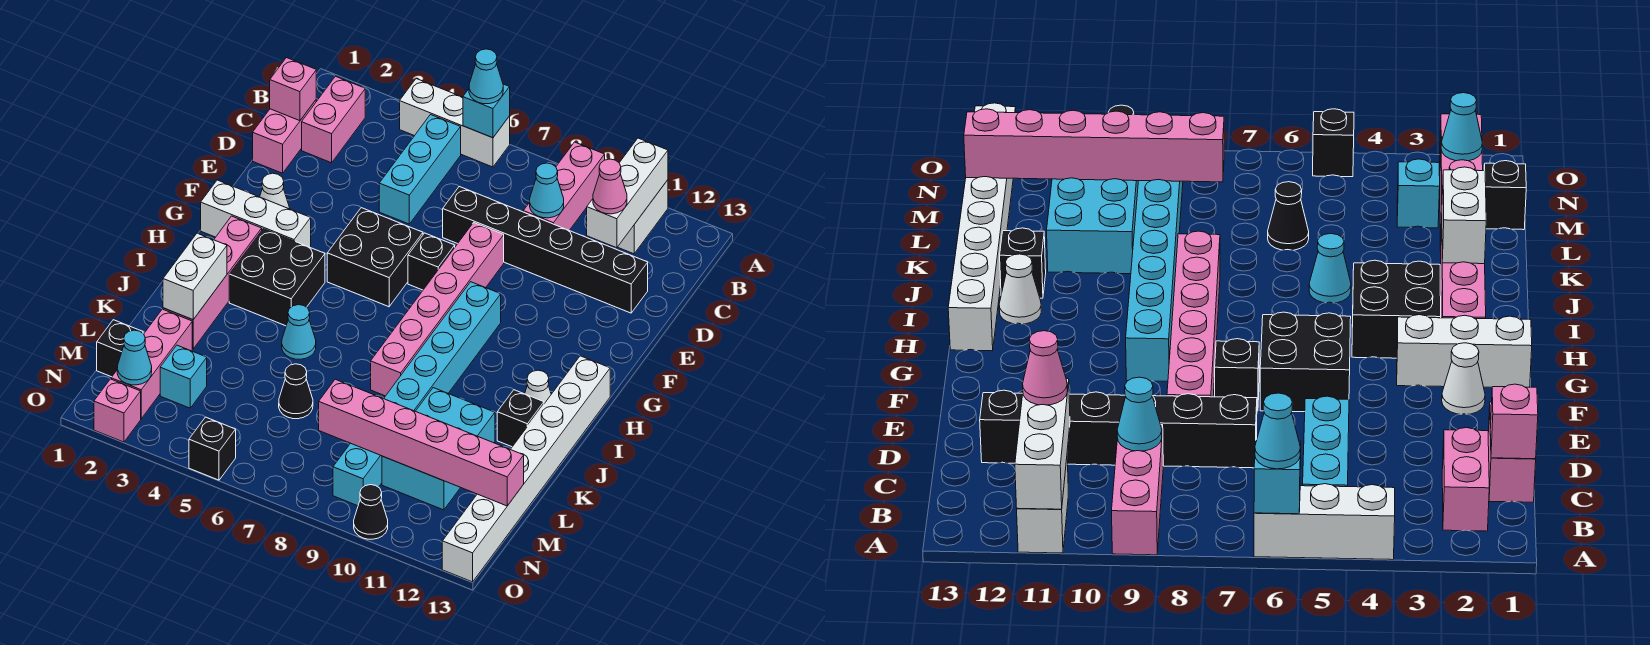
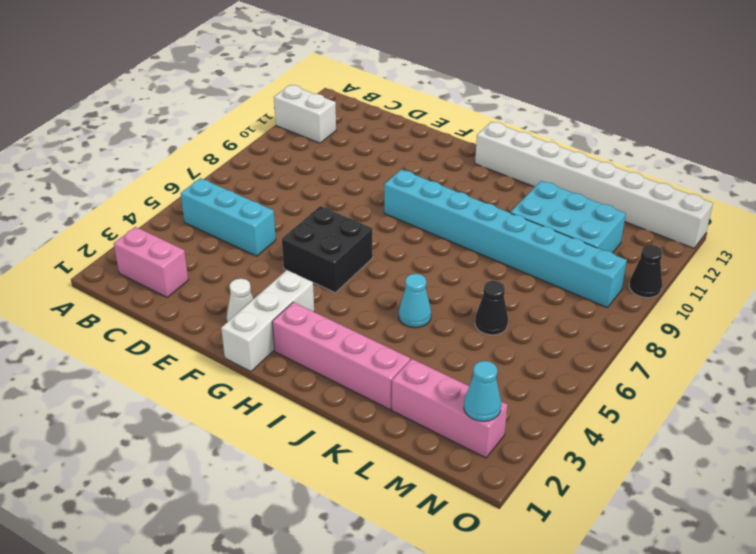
none -> white brick A4:A6 level 1
none -> pink brick A9:C9 level 1
none -> pink brick C1:D1 level 1
none -> black brick D7:D12 level 1

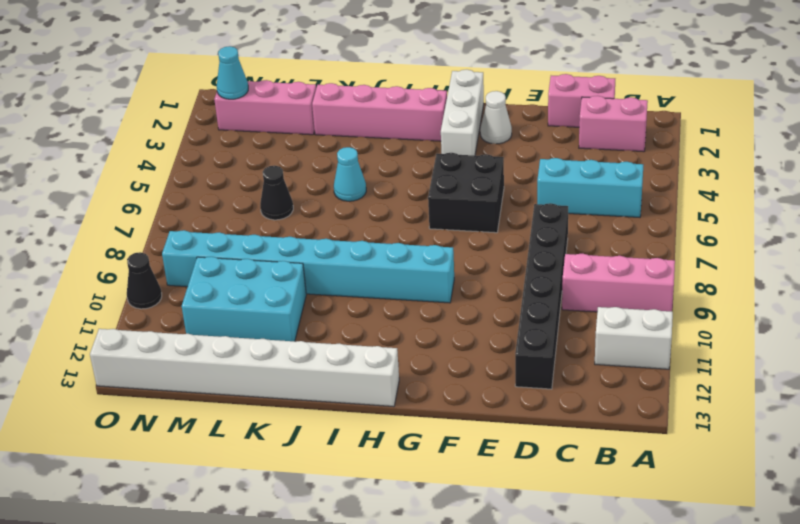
none -> white brick A4:A6 level 1
none -> pink brick E8:J8 level 1
none -> black brick F7 level 1
none -> black brick H3:I4 level 1

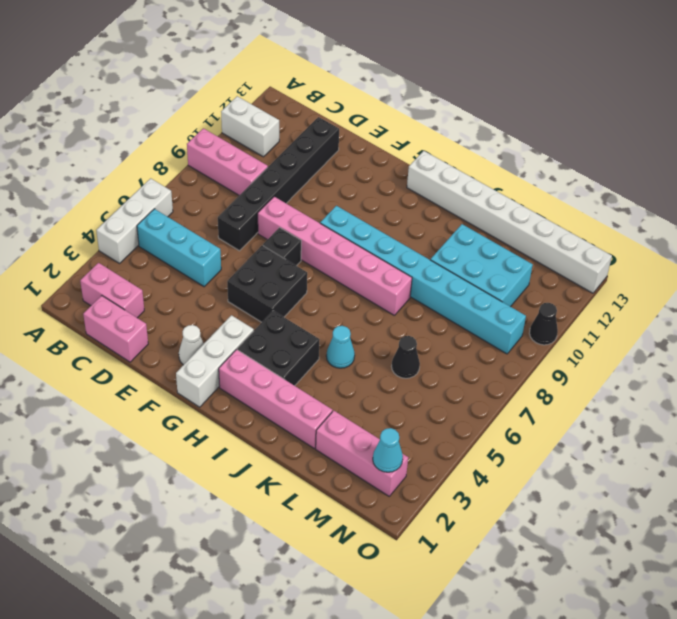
none -> white cone I12 level 1
none -> black brick J12 level 1
none -> black brick M1 level 1
none -> cyan brick M3 level 1

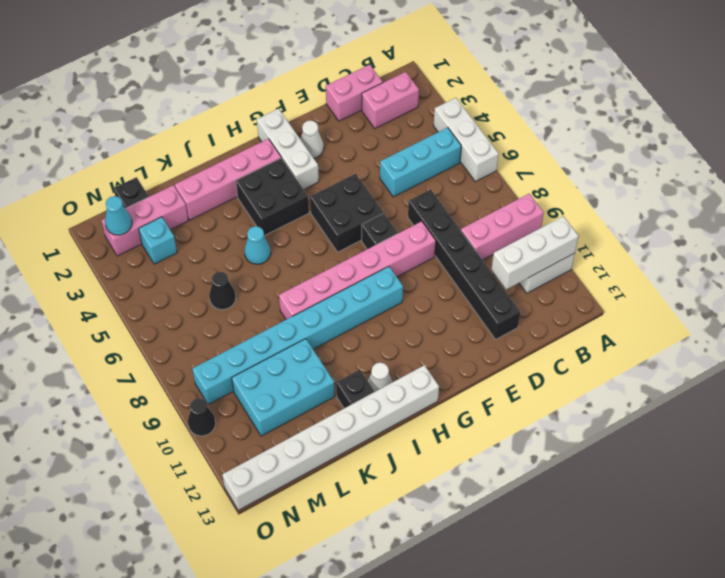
none -> pink brick O2 level 1
none -> black brick O5 level 1
none -> cyan brick A6 level 2
none -> pink brick C1 level 2

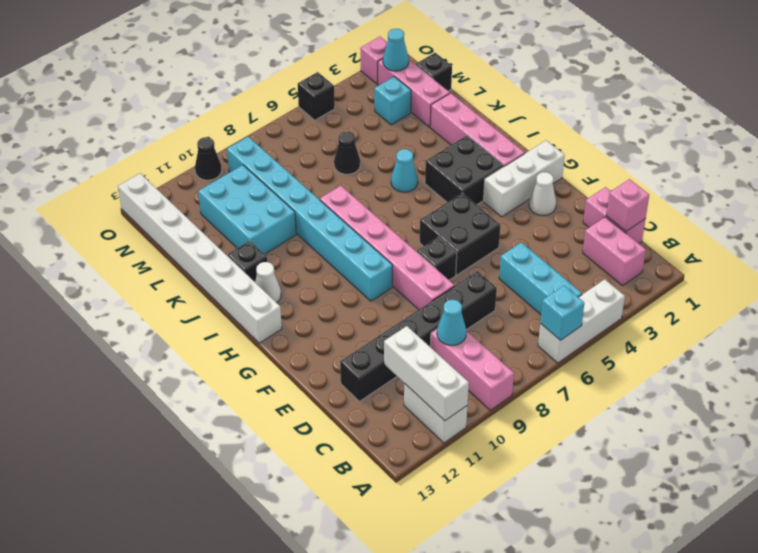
none -> white brick J2:K2 level 2
none -> pink brick M8:M13 level 2
none -> cyan cone A6 level 3
none -> pink cone C11 level 3

